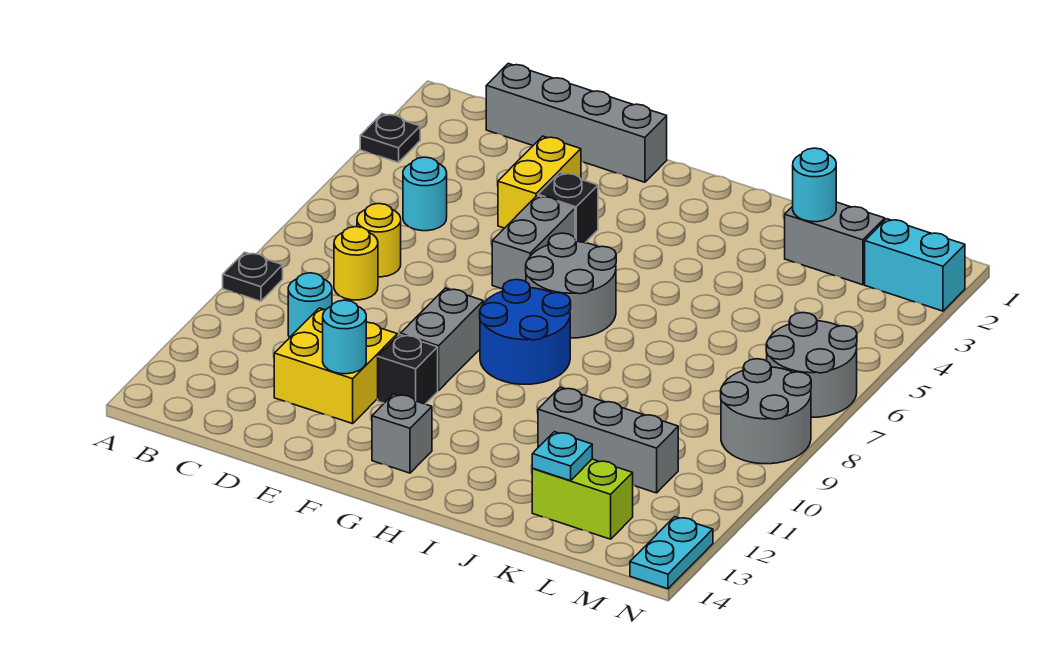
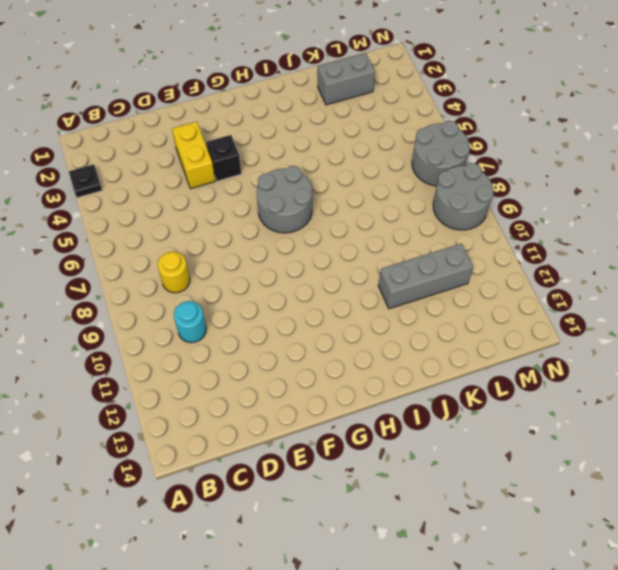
none -> black plate A9 level 1
none -> grey brick C1:F1 level 1
none -> cyan round brick C5 level 1

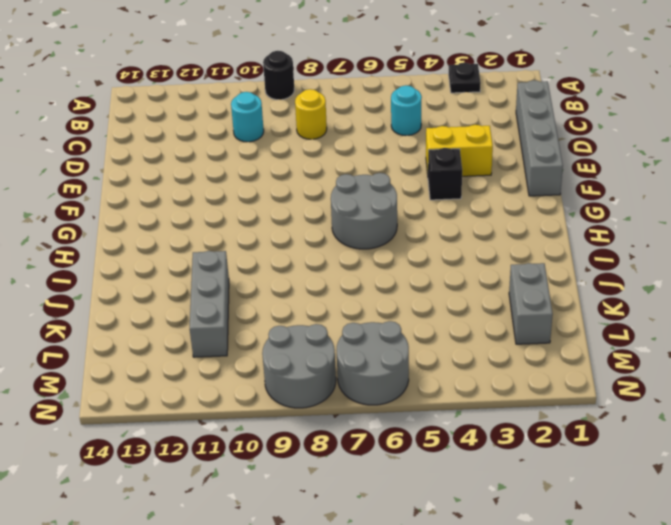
black round brick A9 level 1 -> black plate A9 level 1
none -> yellow round brick C7 level 1
none -> yellow brick D11:E12 level 1
none -> grey brick F5:F6 level 1

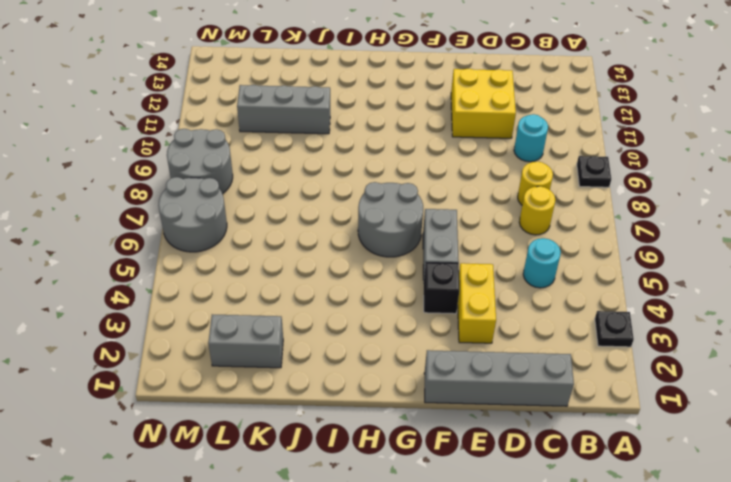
none -> grey brick F9:F10 level 1
none -> black brick F11 level 1
none -> blue round brick G8:H9 level 1

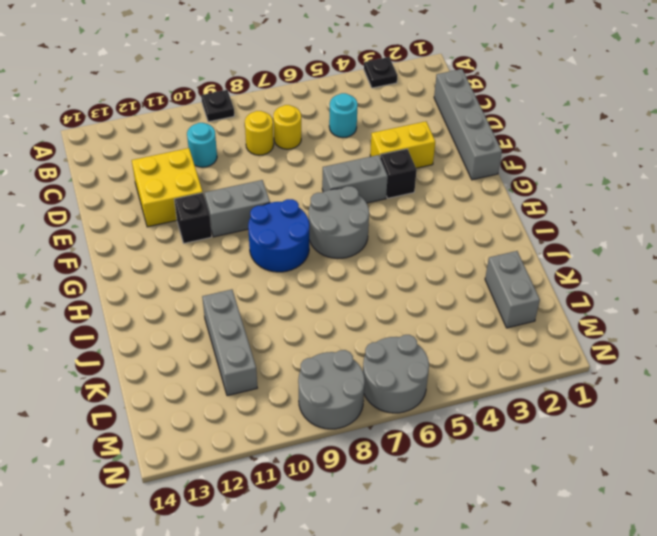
none -> grey brick G13 level 1
none -> lime brick K13:L13 level 1
none -> cyan brick M2:N2 level 1

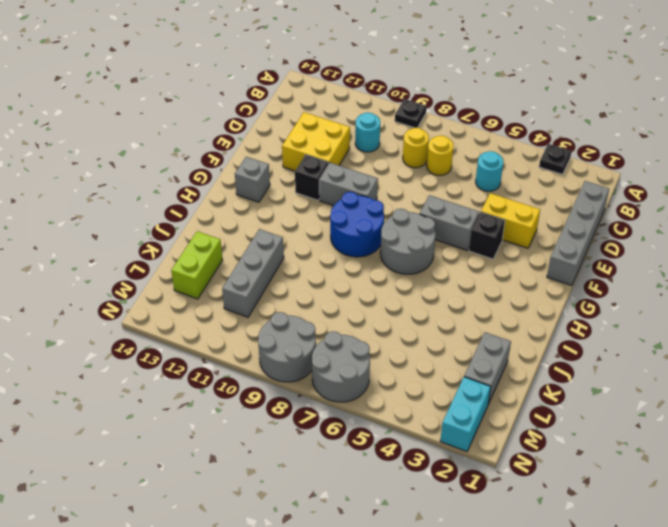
none -> cyan plate N13:N14 level 1
none -> cyan round brick E12 level 2
none -> cyan round brick K2 level 2

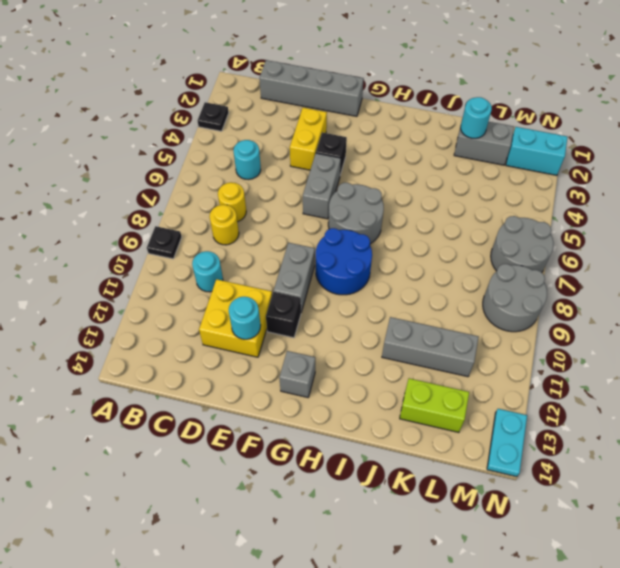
none -> cyan plate K13 level 2

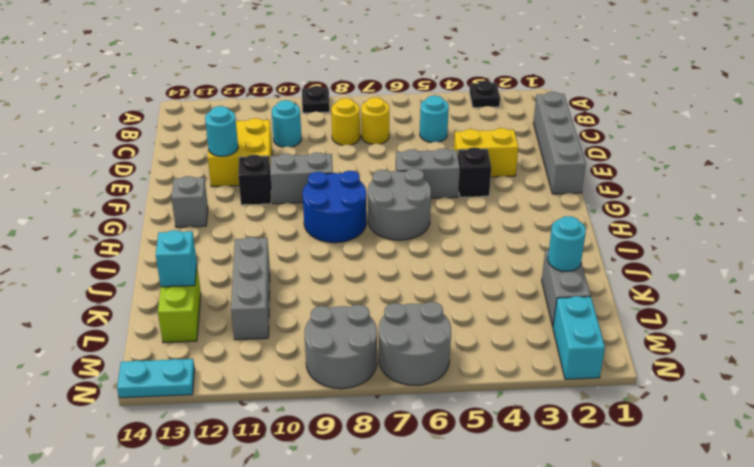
cyan brick K13 level 2 -> cyan plate K13 level 2

